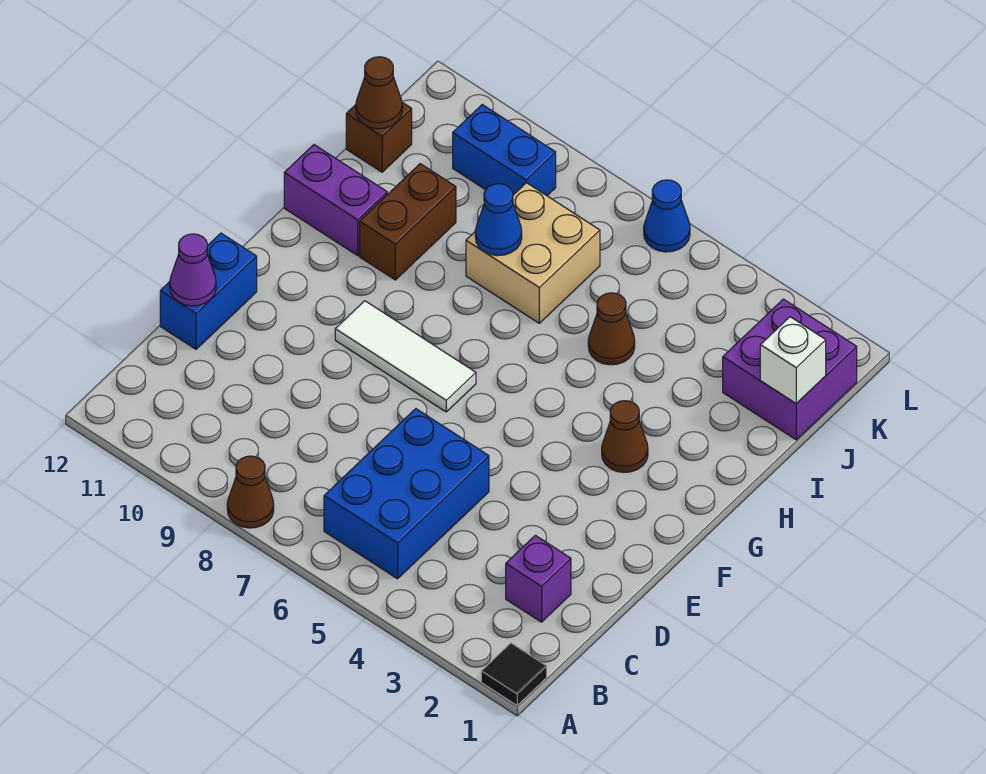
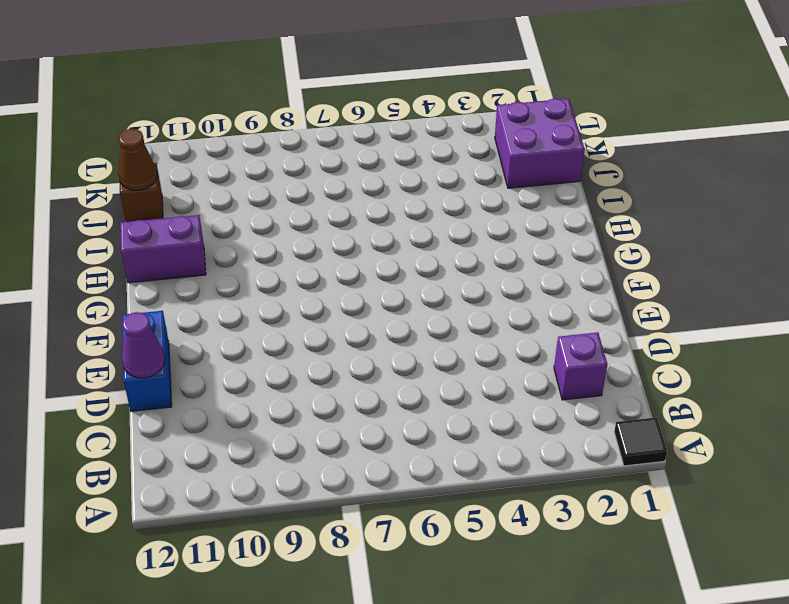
none -> brown cone A8 level 1
none -> blue brick B5:D6 level 1
none -> white tile F7:F9 level 1

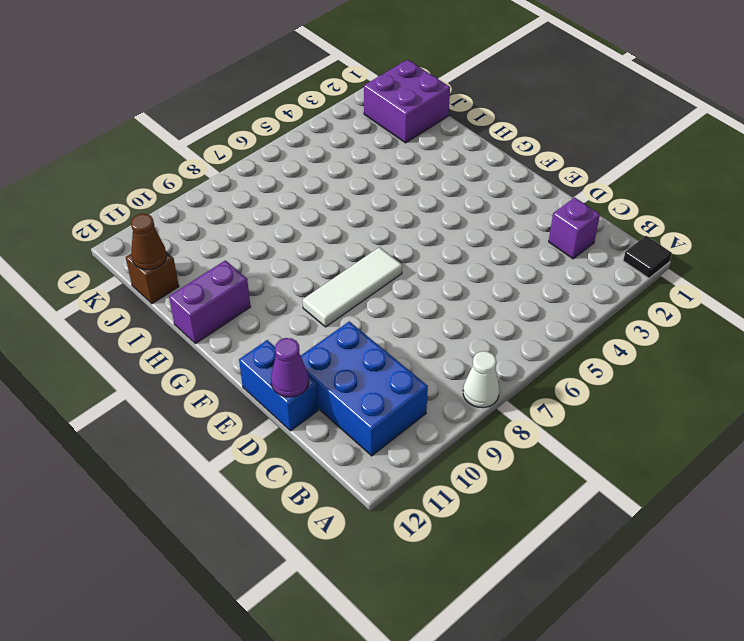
white cone A8 level 1 -> brown cone A8 level 1
blue brick B10:D11 level 1 -> blue brick B5:D6 level 1
none -> brown cone G3 level 1
none -> brown brick H10:I10 level 1
none -> brown cone I5 level 1

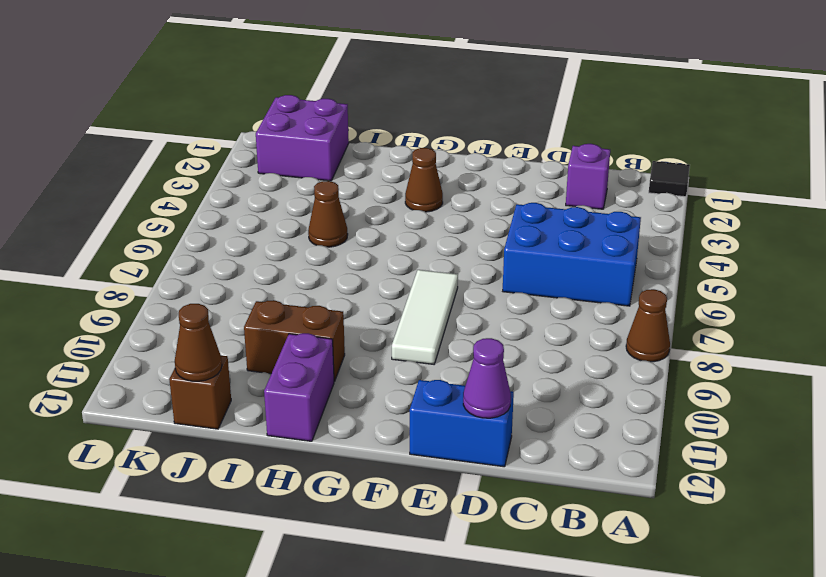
none -> tan brick I7:J8 level 1
none -> blue brick K9:K10 level 1
none -> blue cone L6 level 1

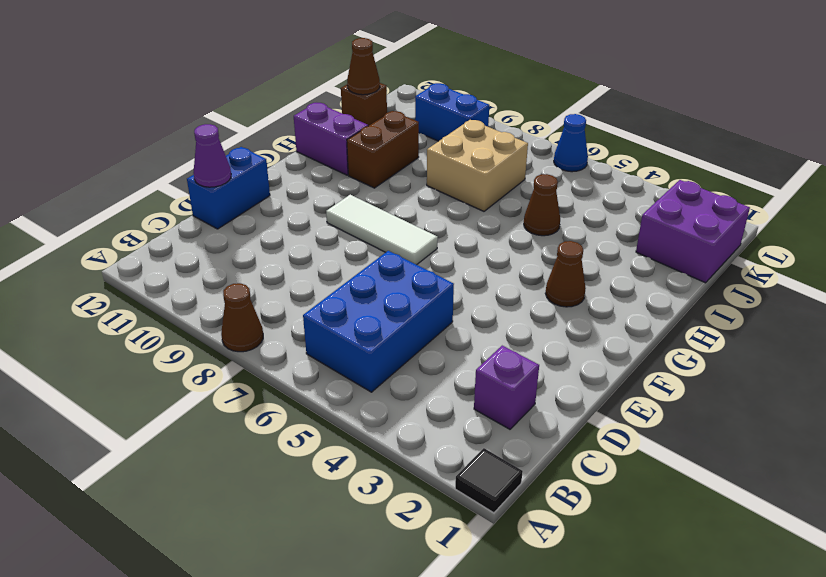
none -> blue cone I8 level 2
none -> white brick J1 level 2

